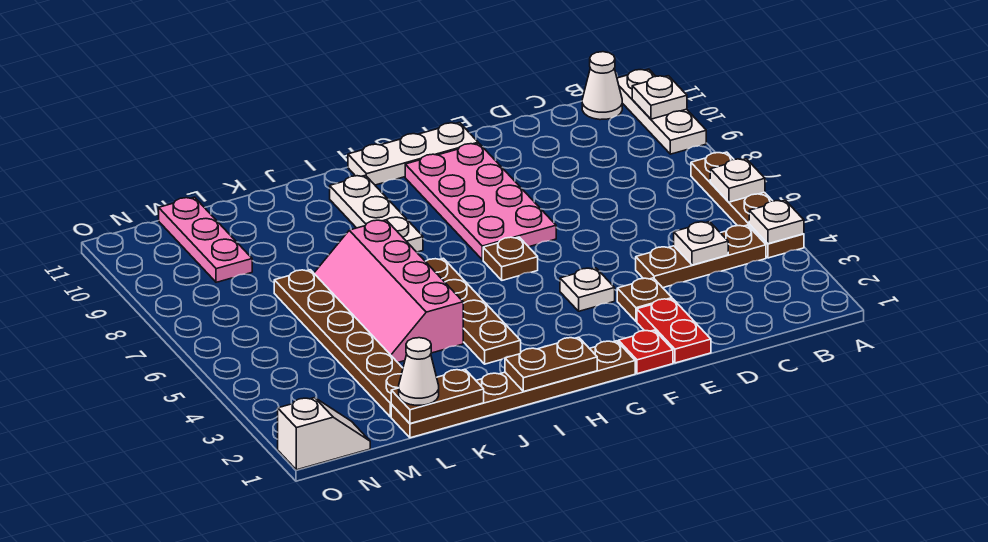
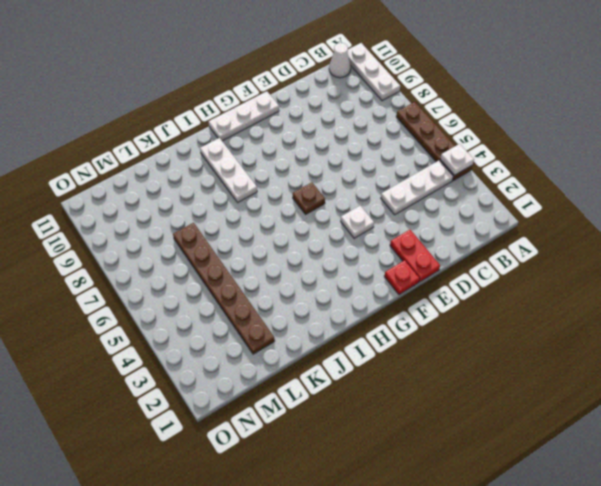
white plate B4:D4 level 1 -> brown plate B4:D4 level 1
none -> brown plate E3 level 1
none -> pink plate F7:G10 level 1
none -> brown plate G1:L1 level 1

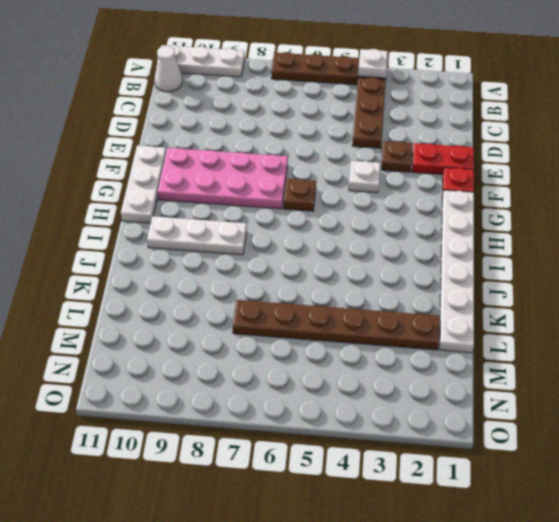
white plate G1:L1 level 1 -> brown plate G1:L1 level 1
none -> brown plate I3:I6 level 1
none -> pink slope J4:K7 level 1 top J
none -> pink plate M9:M11 level 1

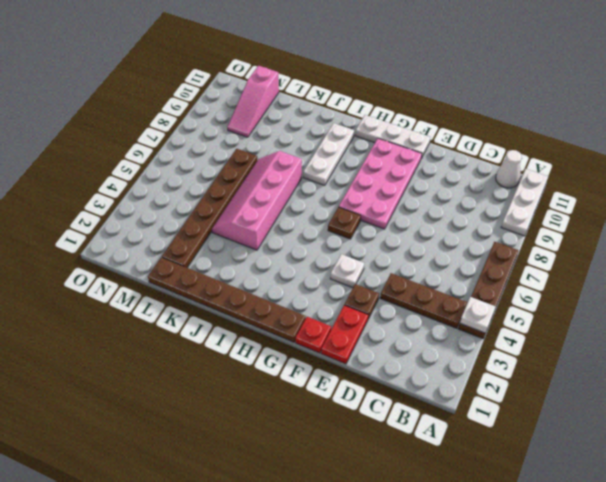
pink slope M9:M11 level 1 top 11 -> pink plate M9:M11 level 1
none -> brown plate I3:I6 level 1
none -> white slope N1:O1 level 1 top O
none -> white plate A6 level 2

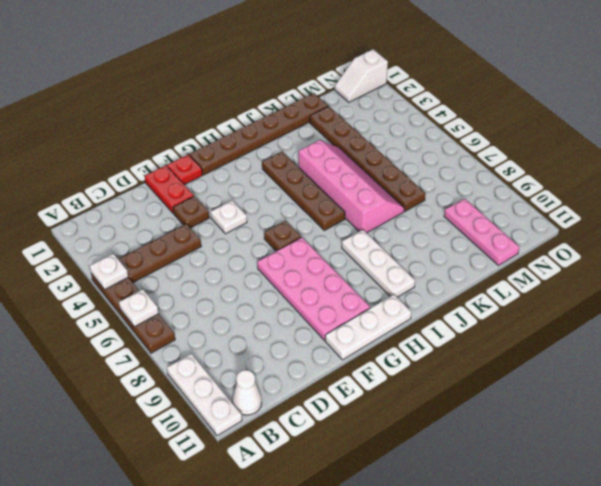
none -> white plate A10 level 2
none -> white plate C4 level 2
none -> brown plate H1:I1 level 2

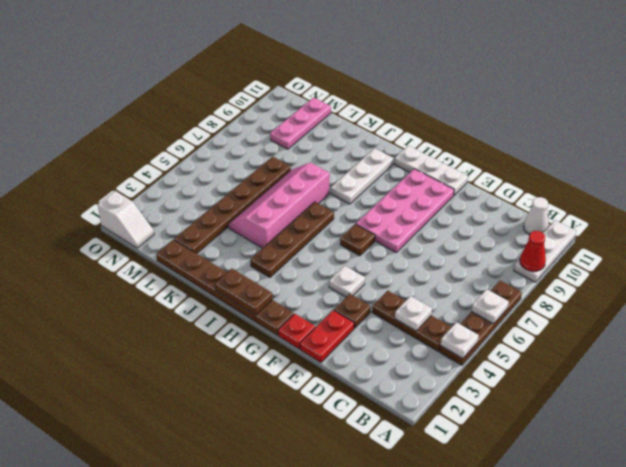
red cone A9 level 2 -> none
none -> white plate A10 level 2
none -> brown plate K1:L1 level 2
none -> white cone L1 level 3

